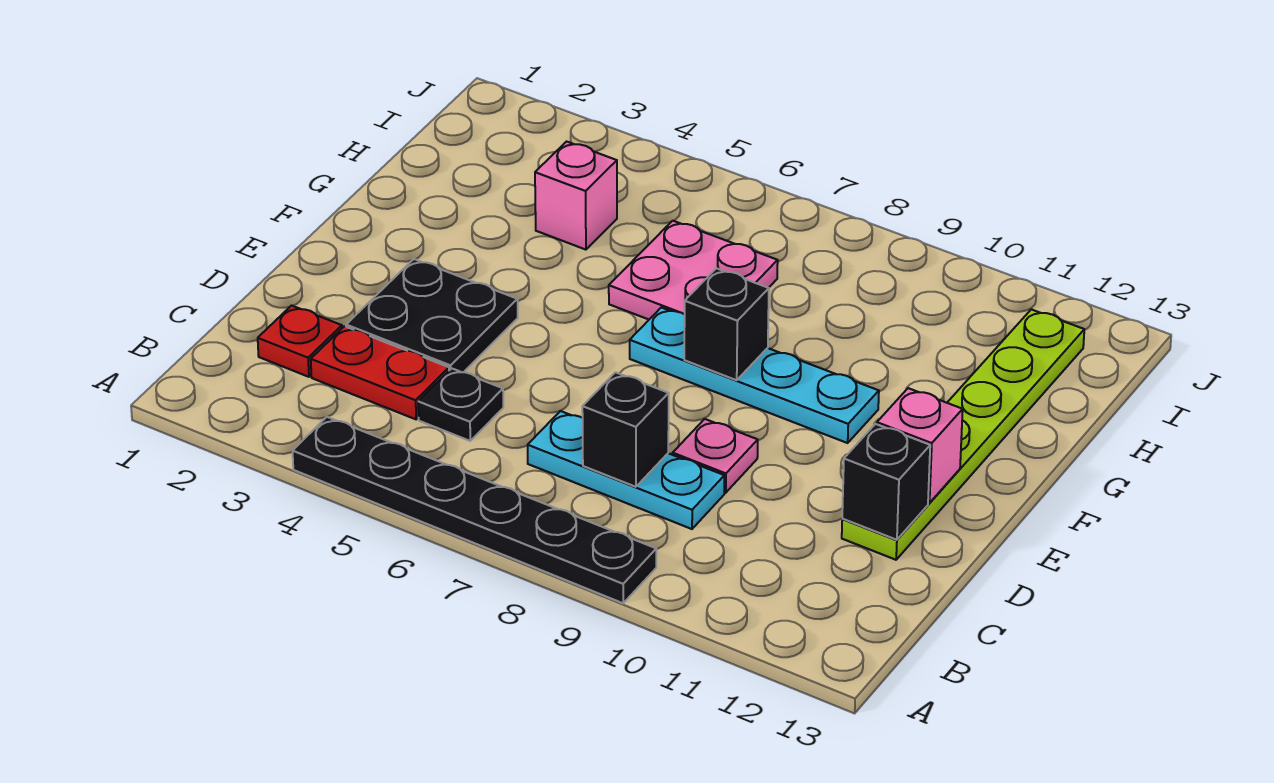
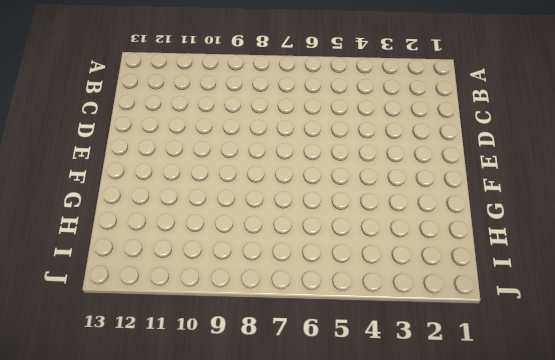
none -> black plate A4:A9 level 1
none -> red plate C2 level 1
none -> red plate C3:C4 level 1

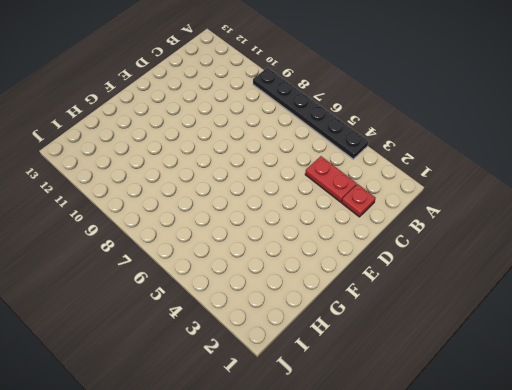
none -> black plate C5 level 1
none -> cyan plate C7:C9 level 1
none -> black plate D3:E4 level 1

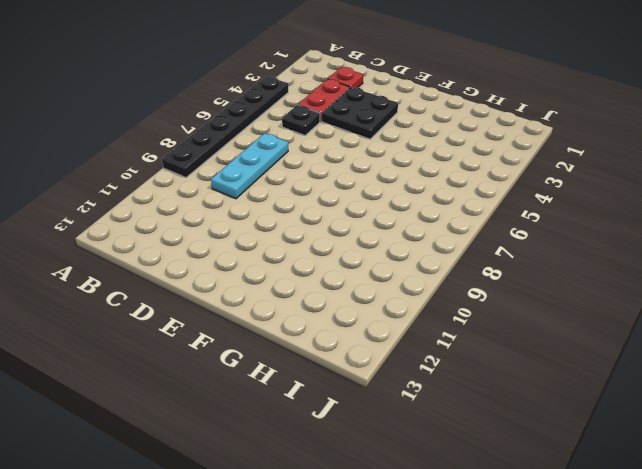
none -> pink plate D9 level 1
none -> lime plate D12:I12 level 1
none -> cyan plate F7:F10 level 1

